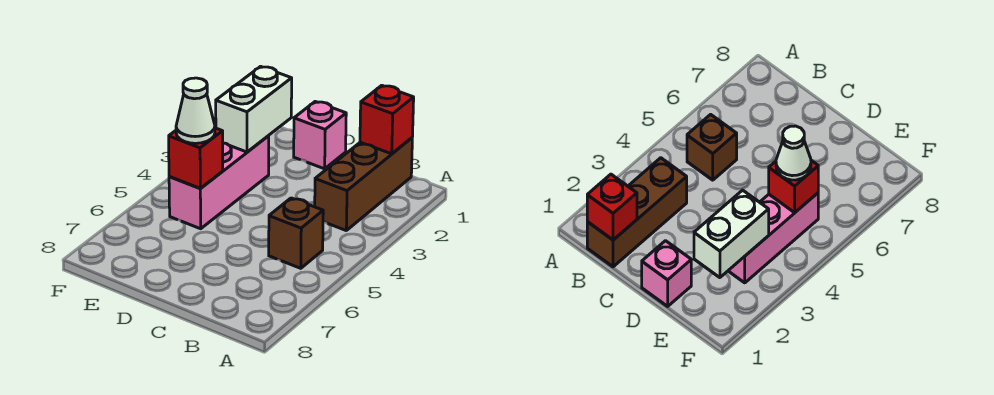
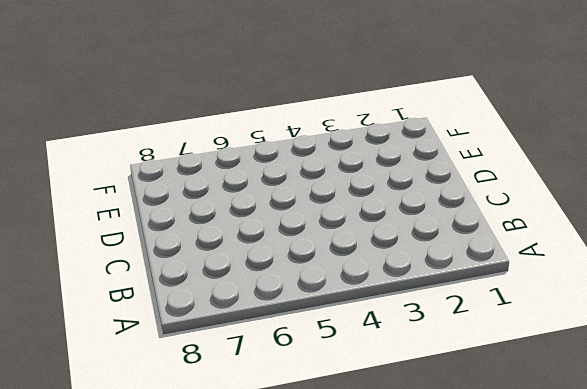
none -> brown brick B1:B3 level 1
none -> brown brick B5 level 1

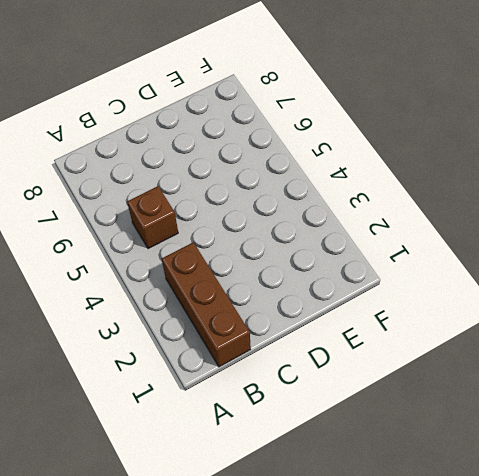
none -> pink brick D1 level 1
none -> pink brick E3:E5 level 1

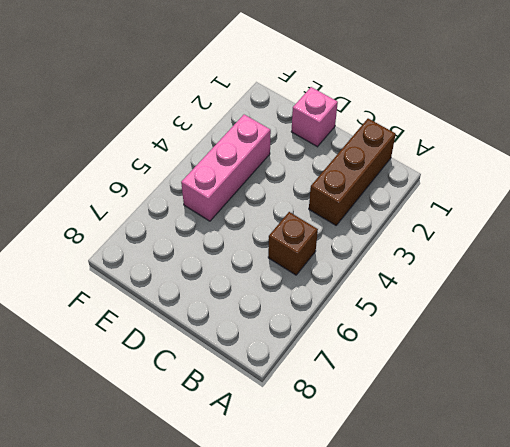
none -> red brick B1 level 2
none -> white brick E2:E3 level 2

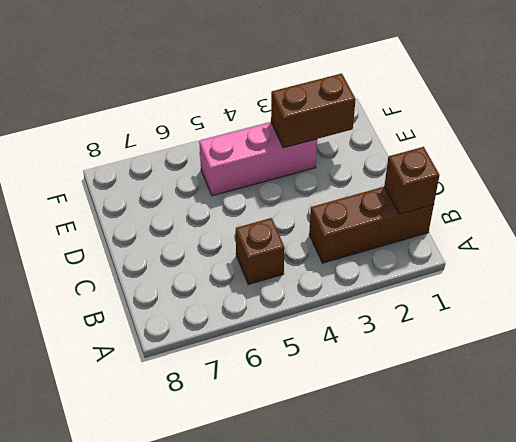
brown brick B1 level 2 -> red brick B1 level 2
brown brick E2:E3 level 2 -> white brick E2:E3 level 2
none -> pink brick D1 level 1
none -> red brick E5 level 2

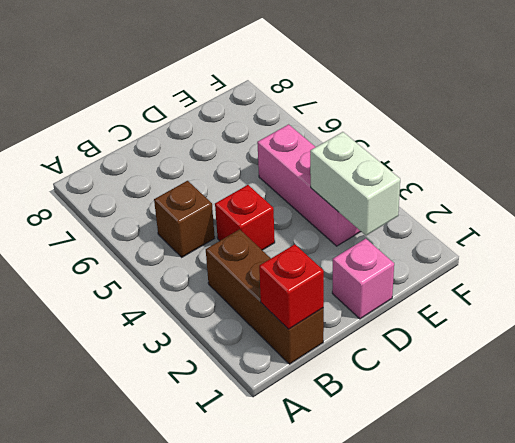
red brick C4 level 1 -> red brick E5 level 2
none -> white cone E5 level 3

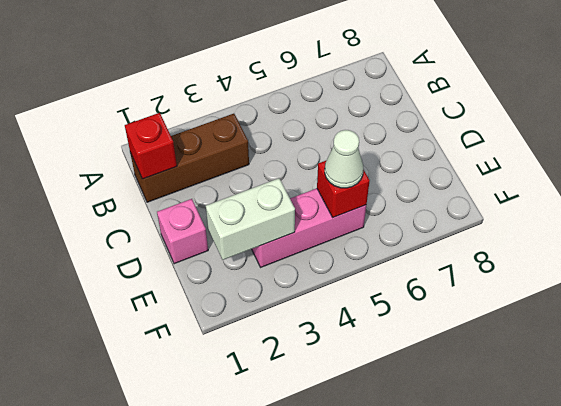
none -> brown brick B5 level 1

